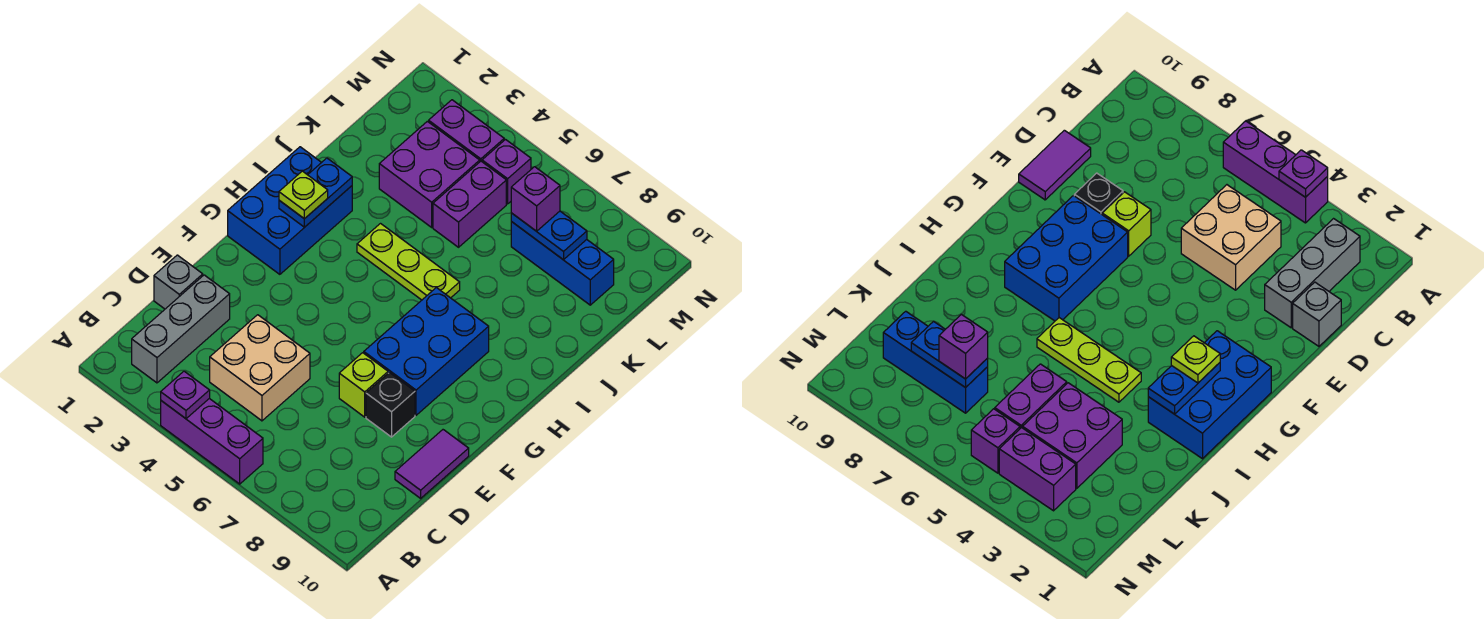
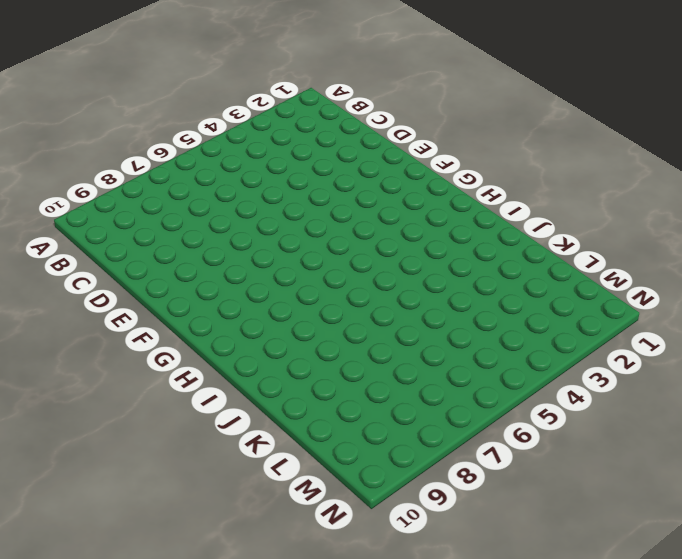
none -> purple brick A4:A6 level 1
none -> grey brick B2:D2 level 1
none -> tan brick C4:D5 level 1

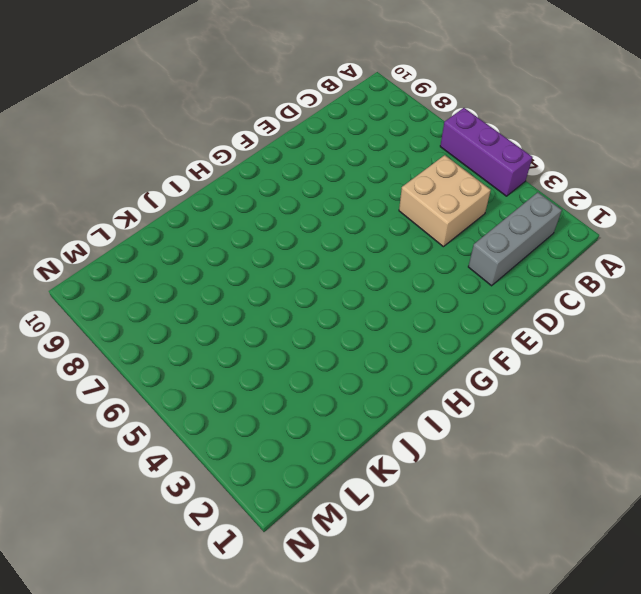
none -> grey brick D1 level 1
none -> purple tile D10:E10 level 1
none -> lime brick E7 level 1

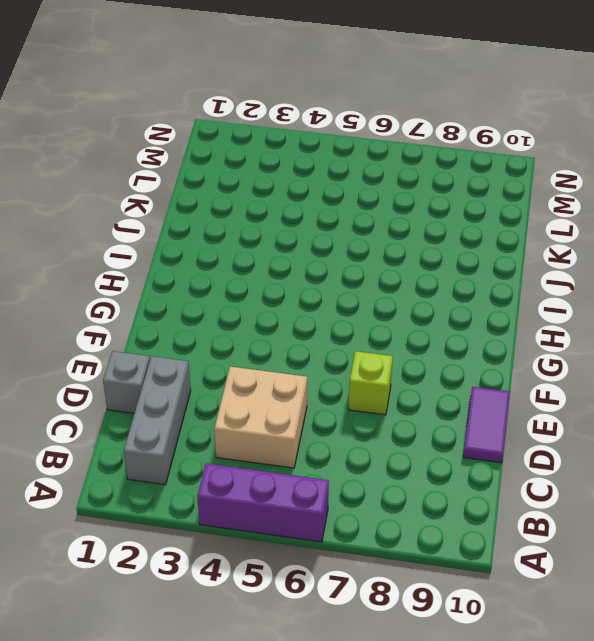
none -> black brick E8 level 1
none -> blue brick F7:H8 level 1
none -> blue brick G1:I2 level 1

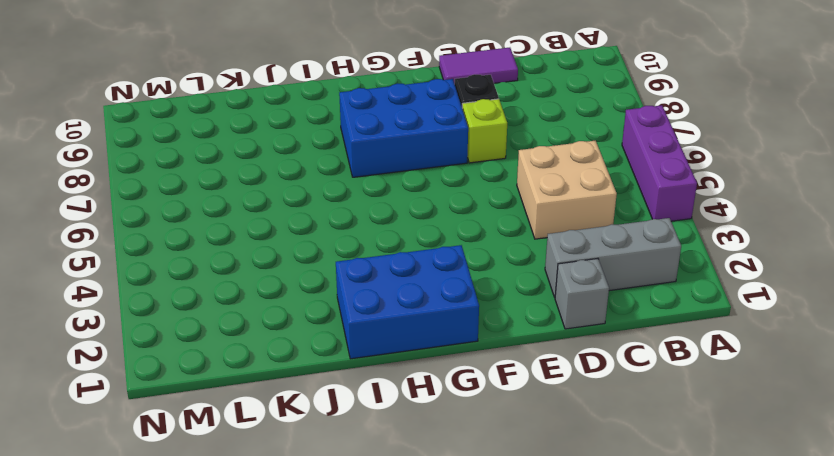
none -> lime plate I4:I6 level 1
none -> purple brick K3:L4 level 1
none -> purple brick K5:L5 level 1

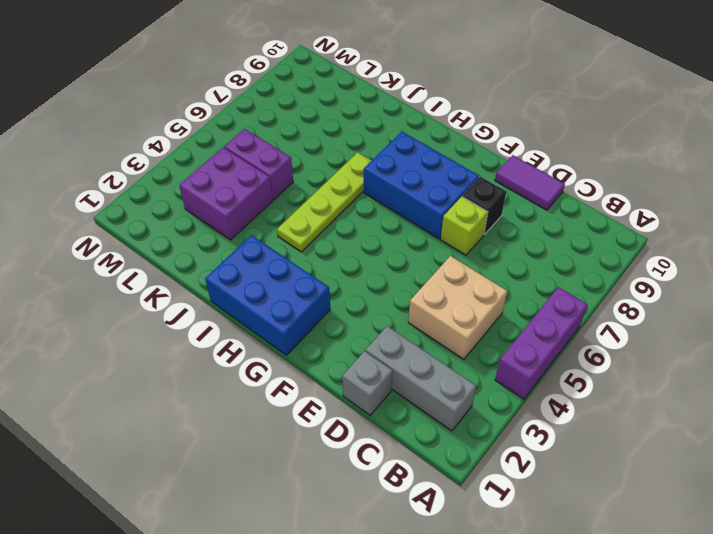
lime plate I4:I7 level 1 -> lime plate I4:I6 level 1
none -> blue brick L7:L9 level 1
none -> purple brick M3:M4 level 1
none -> purple brick M5 level 1

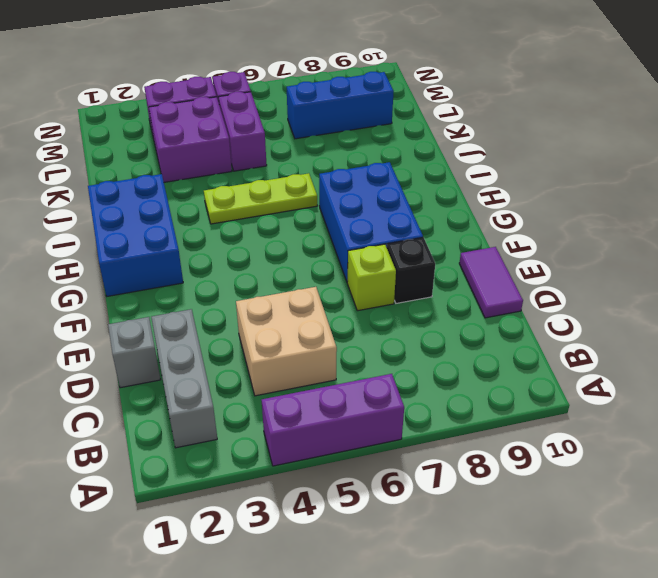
none -> purple plate A4 level 2
none -> blue plate H2:I2 level 2
none -> blue plate L7:L8 level 2

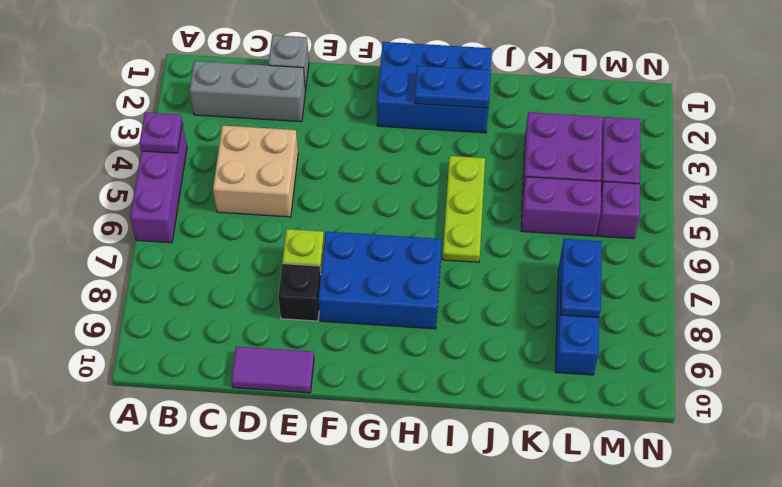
none -> lime plate H2 level 3
none -> purple brick L7 level 3

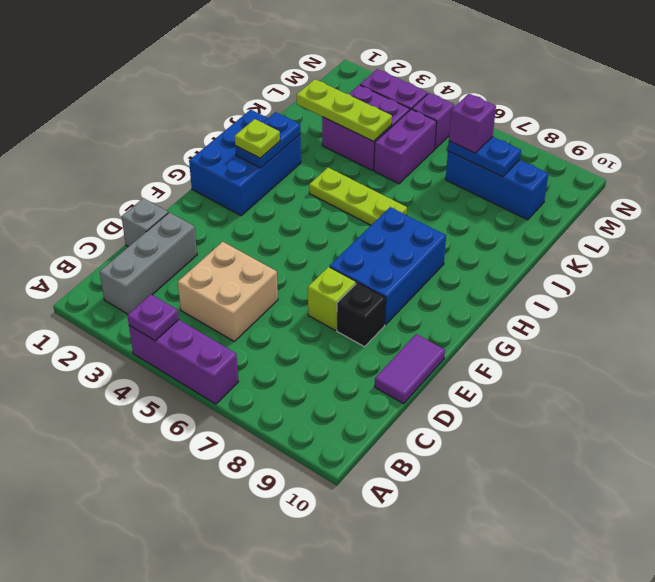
lime plate K2:K4 level 2 -> none

